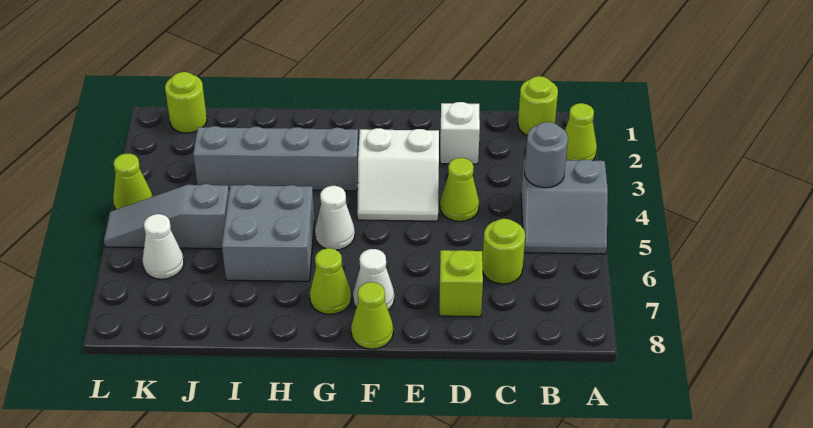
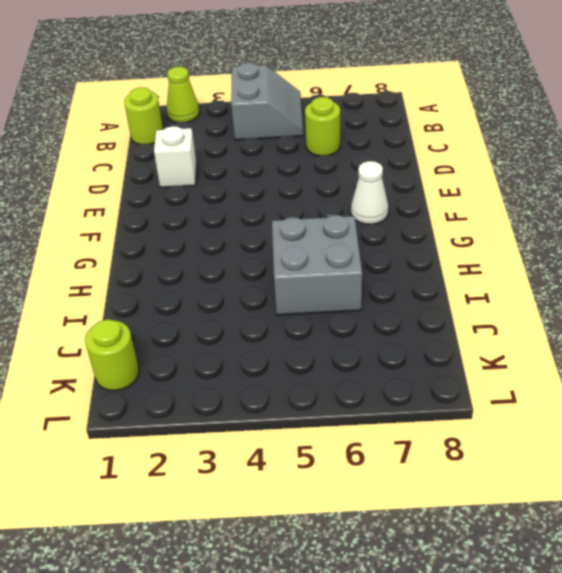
none -> lime cone D4 level 1
none -> lime brick D7 level 1
none -> white slope E3:F4 level 1 top 3

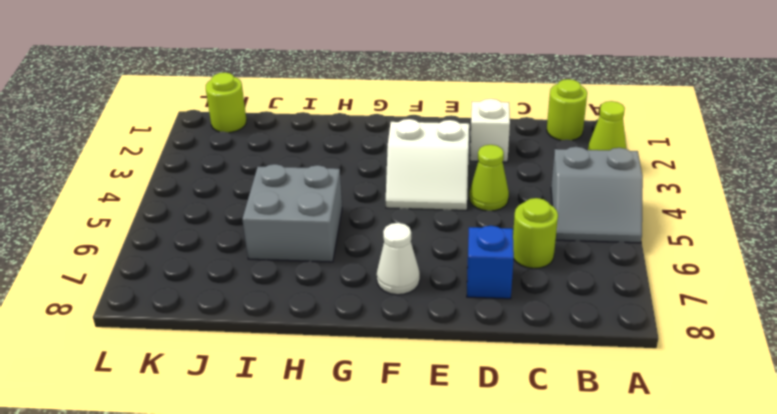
blue brick D7 level 1 -> lime brick D7 level 1
none -> lime cone F8 level 1
none -> grey brick G3:J3 level 1
none -> white cone G5 level 1

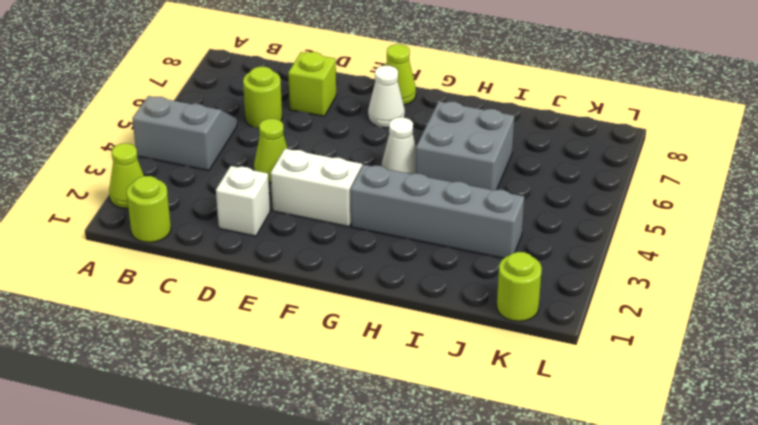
none -> lime cone G7 level 1
none -> grey slope J5:L5 level 1 top J
none -> white cone K6 level 1

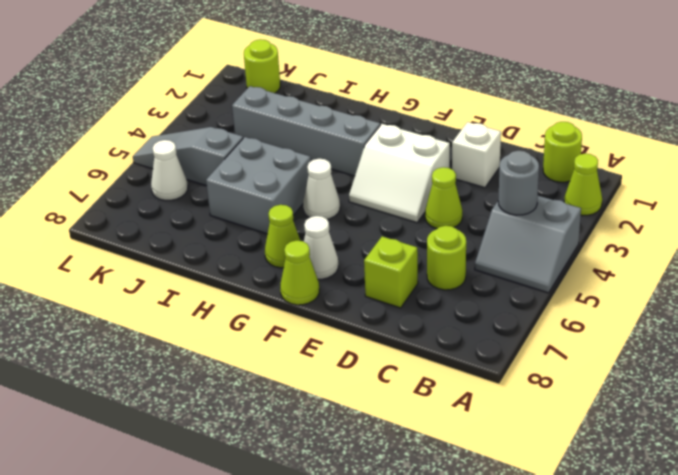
none -> lime cone L4 level 1

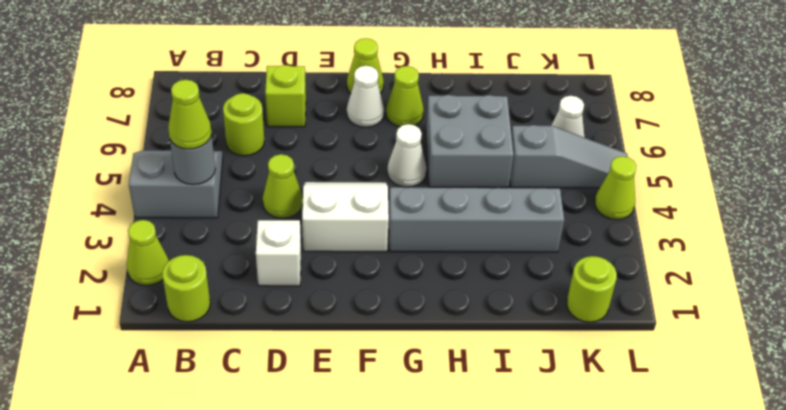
lime cone B4 level 3 -> none

